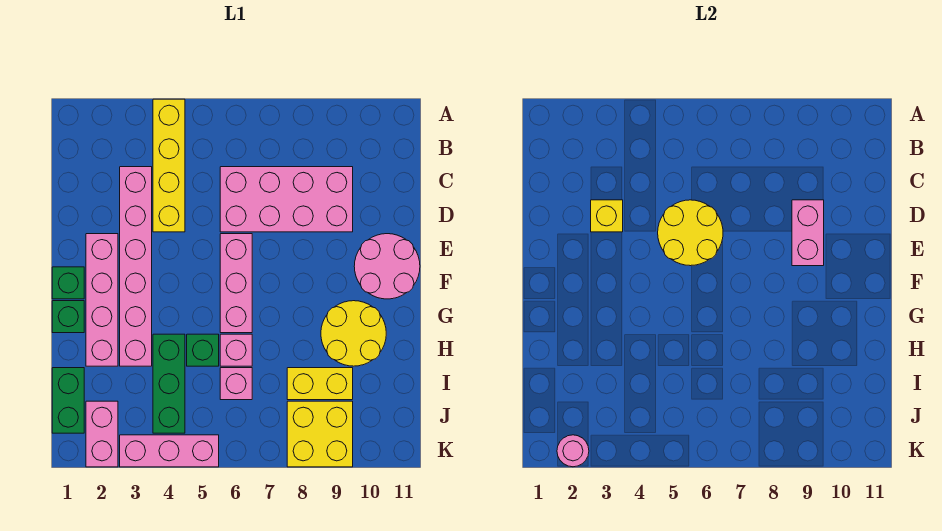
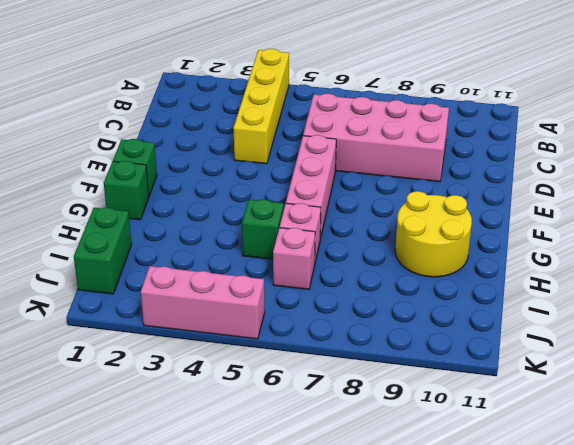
none -> pink brick C3:H3 level 1
none -> pink brick E2:H2 level 1
none -> pink round brick E10:F11 level 1

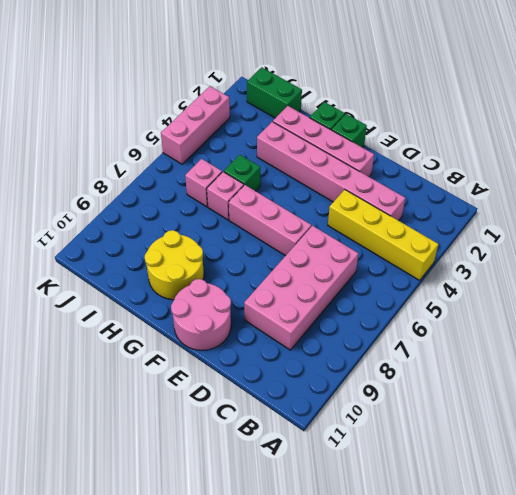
none -> green brick H4:J4 level 1
none -> yellow brick I8:I9 level 1
none -> pink brick J2:K2 level 1

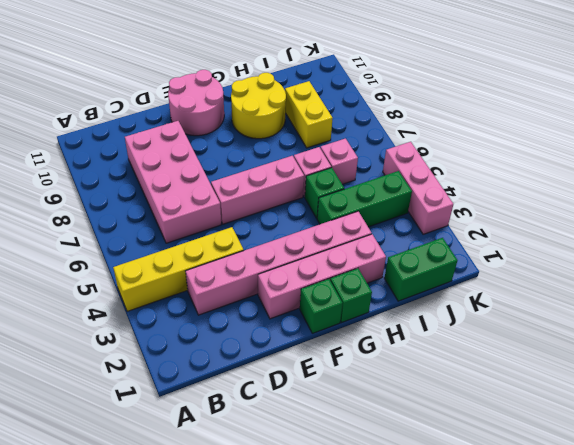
none -> pink brick J2:K2 level 1
none -> yellow brick J8:K9 level 1
none -> yellow brick D3 level 2

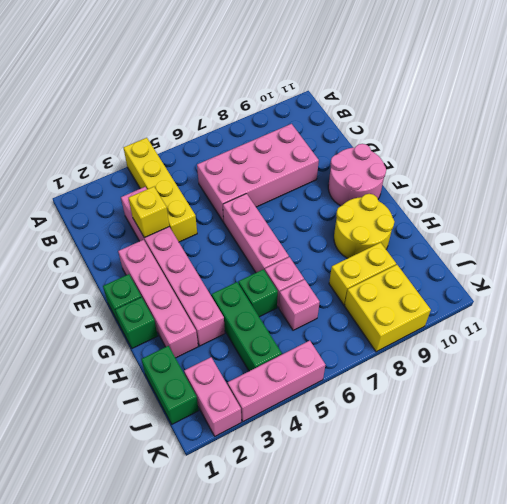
none -> yellow round brick D5:E6 level 2
none -> pink brick D9:E9 level 2
none -> pink round brick K2 level 2

